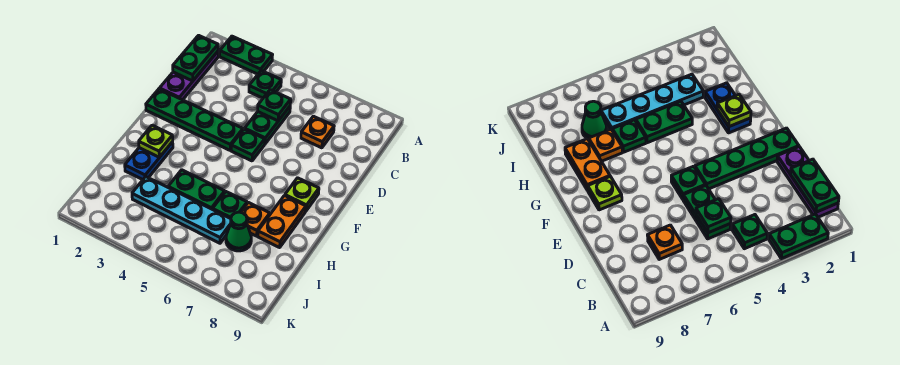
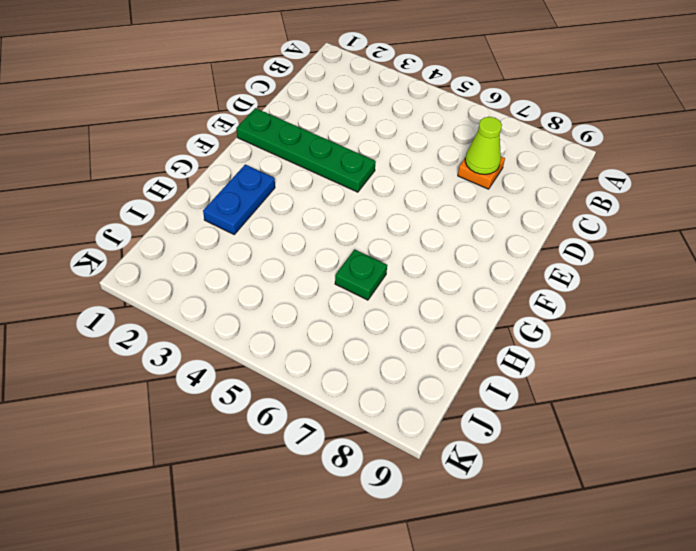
lime cone C7 level 2 -> none
none -> green plate A2:A3 level 1
none -> purple plate B1:D1 level 1
none -> green plate B4 level 1

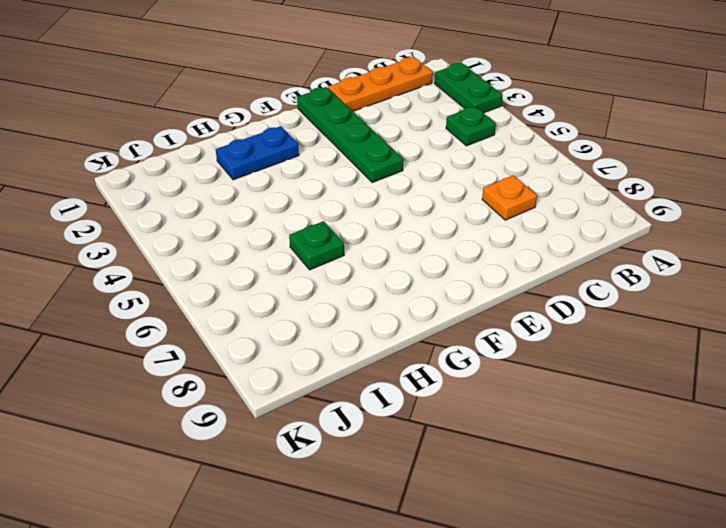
orange plate B1:D1 level 1 -> purple plate B1:D1 level 1
none -> green plate C5:D5 level 1
none -> green plate E5 level 1
none -> lime plate F8 level 1

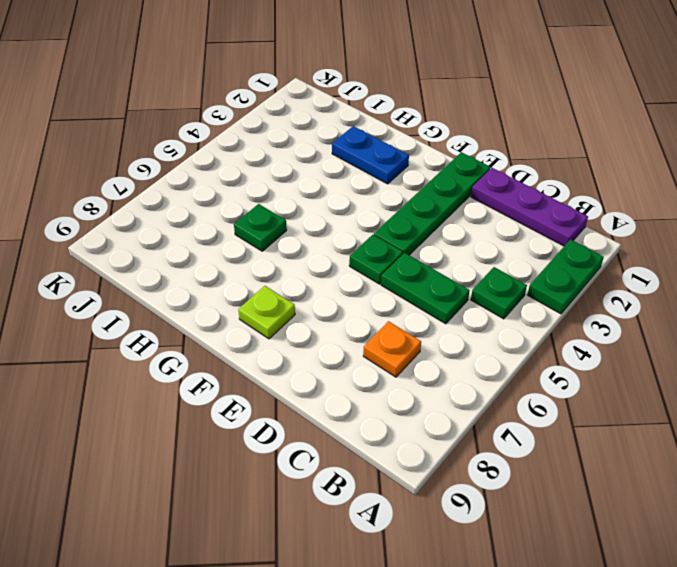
none -> orange plate G8:H8 level 1
none -> green plate H4:H5 level 1
none -> orange plate H7 level 1

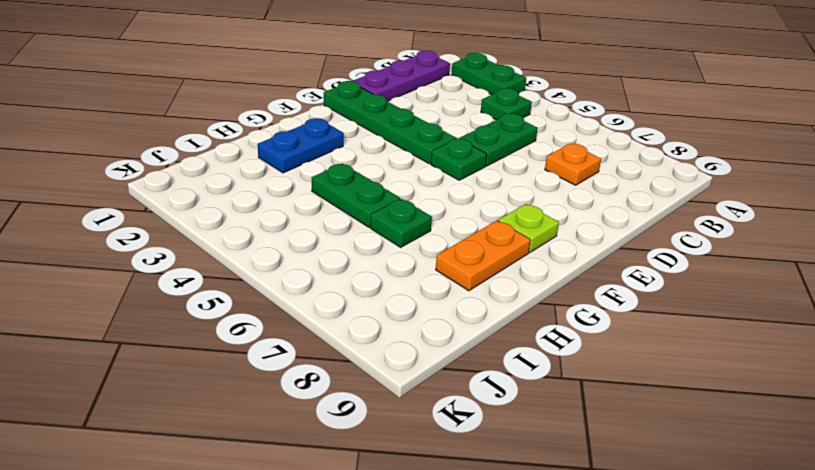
none -> orange plate H7 level 1
none -> cyan plate I3:I6 level 1
none -> green cone I7 level 1

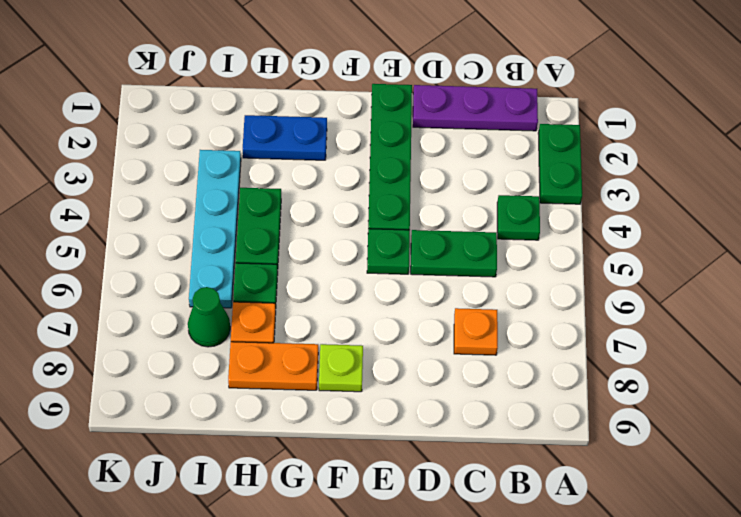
none -> green plate B1:C1 level 2
none -> green plate C5 level 2
none -> lime plate G2 level 2

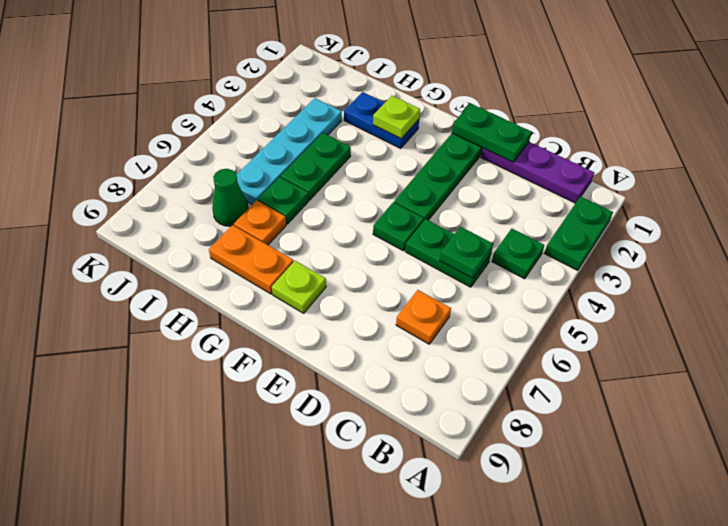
green plate D1:E1 level 2 -> green plate B1:C1 level 2

